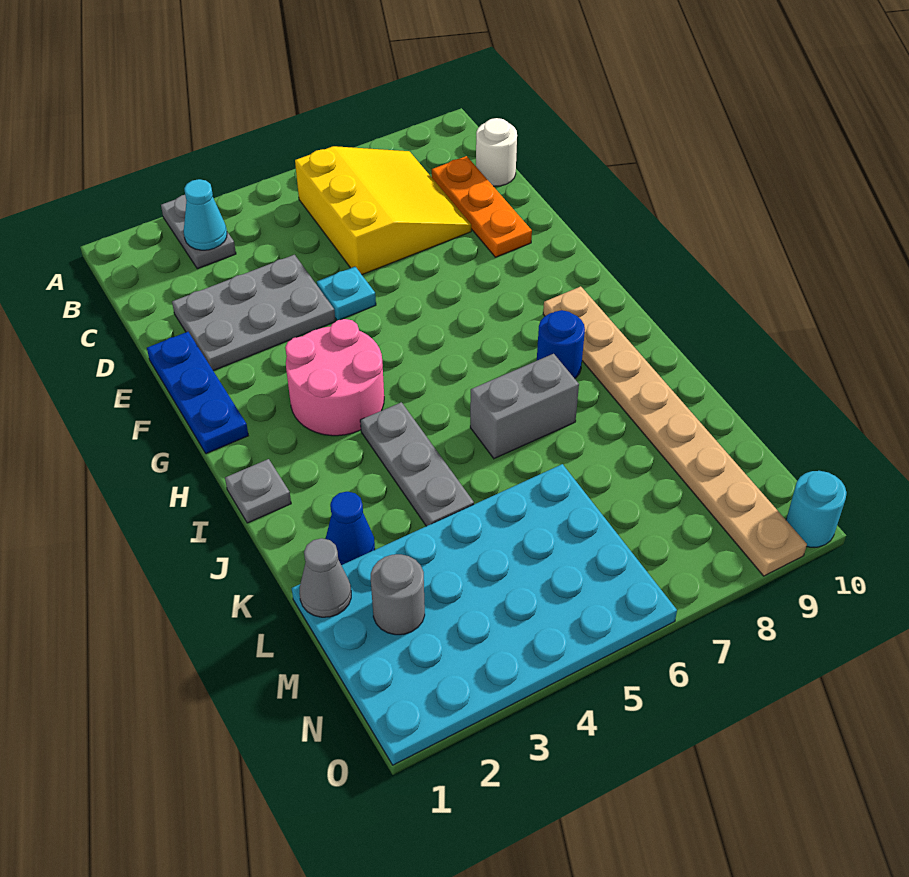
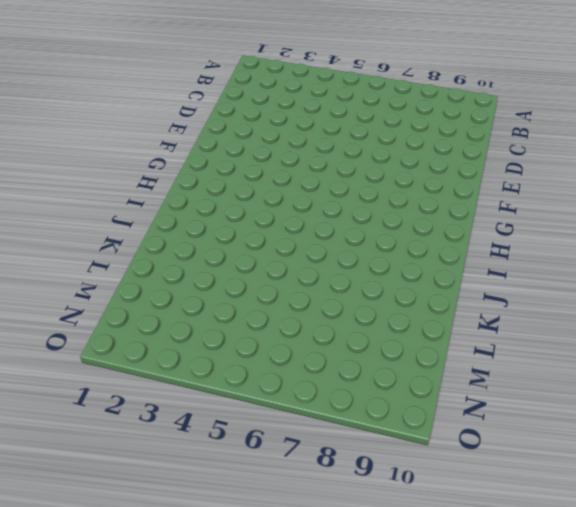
none -> grey plate A3:B3 level 1
none -> yellow slope B6:D8 level 1 top 6
none -> orange plate C9:E9 level 1

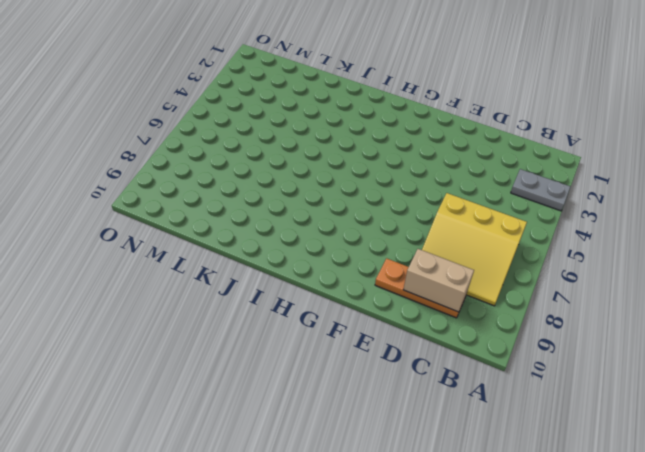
tan brick C9:D9 level 2 -> none
none -> white round brick C10 level 1
none -> grey plate D2:E4 level 1
none -> blue plate E1:G1 level 1

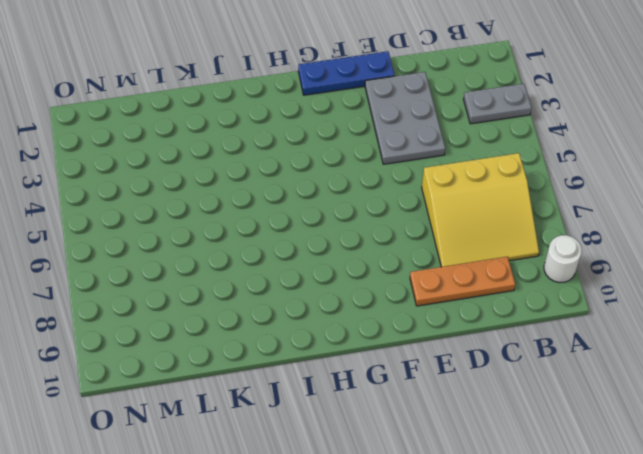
white round brick A9 level 1 -> white round brick C10 level 1
none -> cyan plate E5 level 1
none -> pink round brick G3:H4 level 1
none -> tan plate H9:O9 level 1

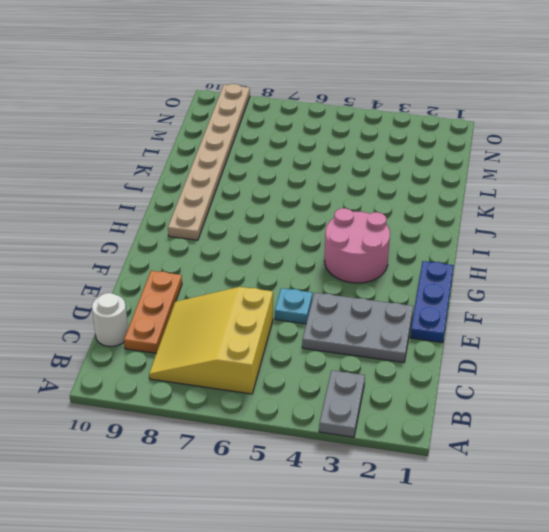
none -> grey plate I1 level 1
none -> grey plate I4:K4 level 1
none -> blue round brick I8 level 1

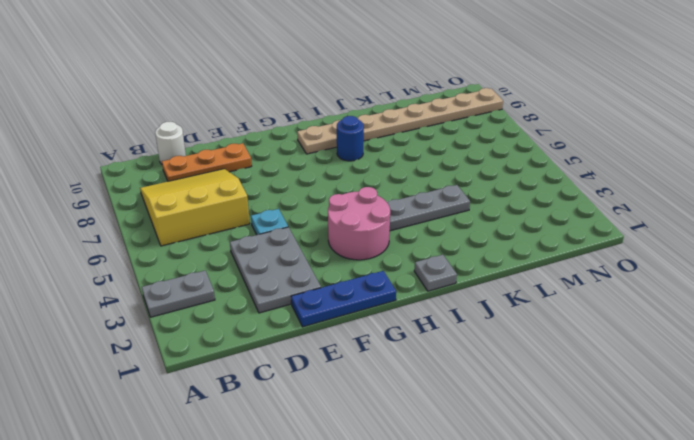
none -> grey brick J6:J7 level 1
none -> blue cone K2 level 1
none -> cyan plate L1:O6 level 1

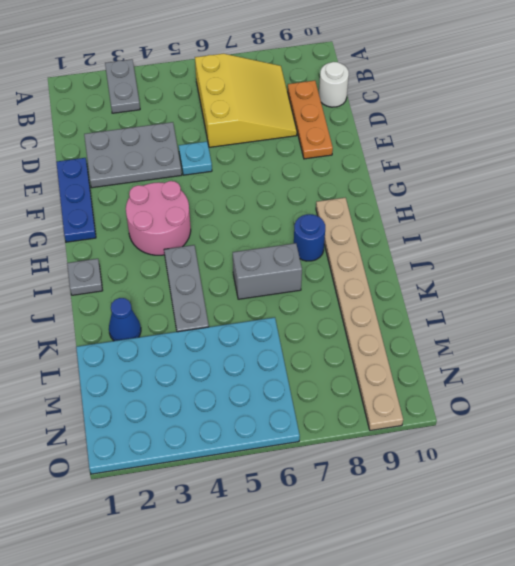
none -> cyan round brick O10 level 1
none -> cyan cone B3 level 2
none -> grey cone L1 level 2

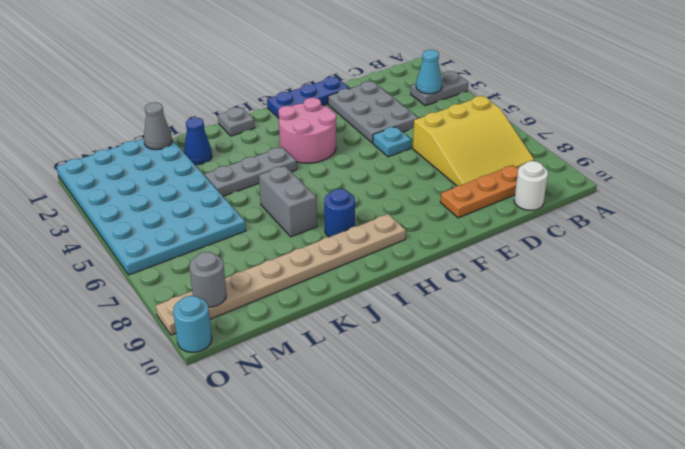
grey round brick N9 level 2 -> grey round brick M2 level 2

